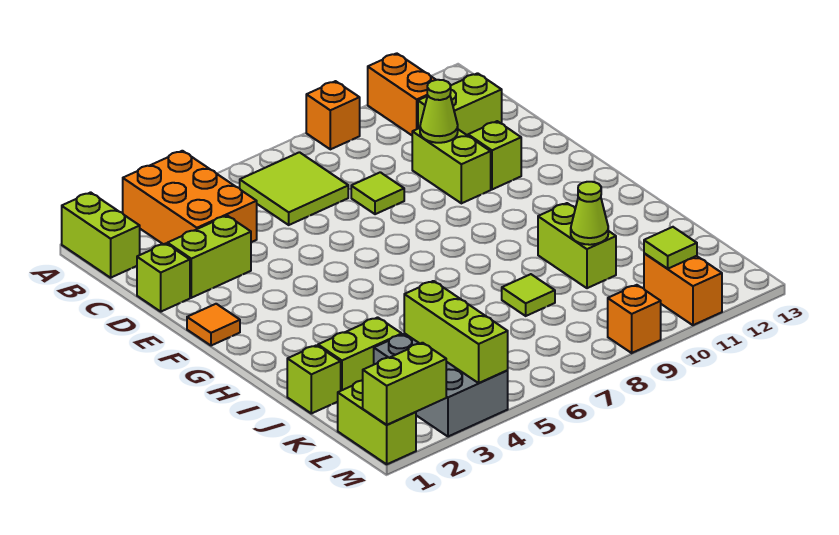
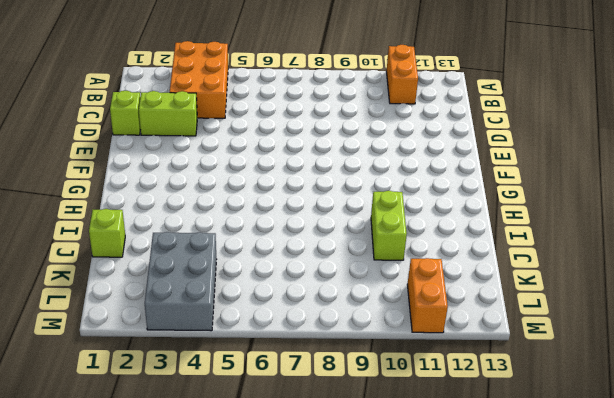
none -> lime brick A1:B1 level 1
none -> orange brick A9 level 1
none -> lime tile B6:C7 level 1

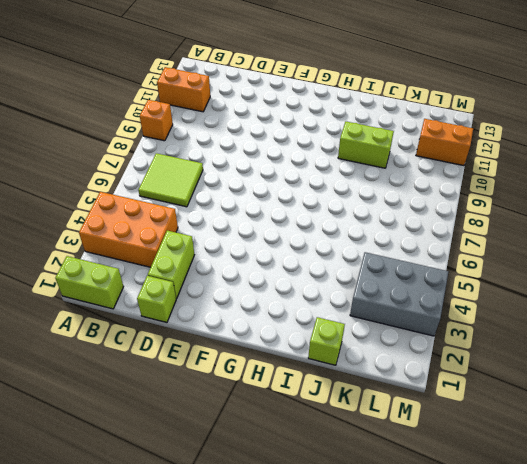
none -> lime brick C11:C12 level 1
none -> lime tile D8 level 1
none -> lime brick D10:E10 level 1

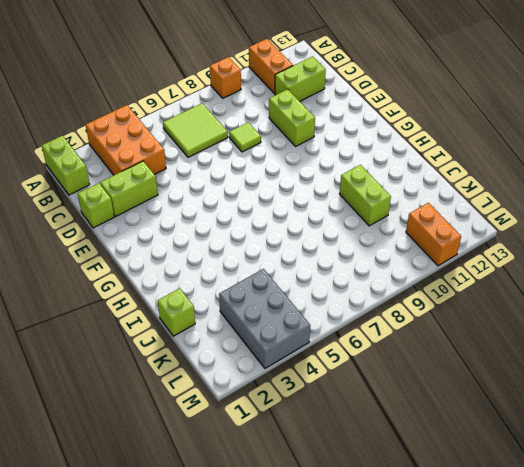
none -> lime brick E11 level 1
none -> orange tile F1 level 1
none -> lime brick J2:J3 level 1

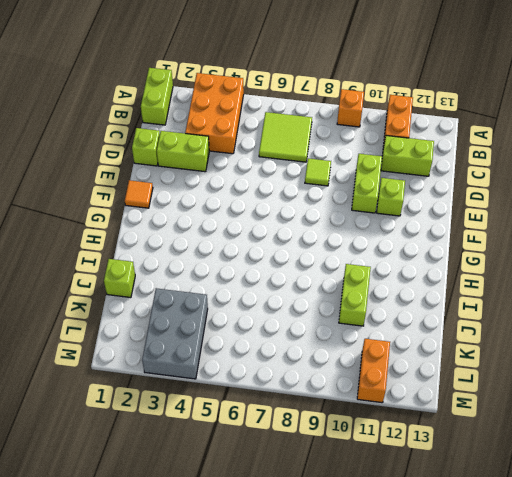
none -> lime brick J2:J3 level 1
none -> lime tile J8 level 1
none -> lime brick L1:M1 level 1

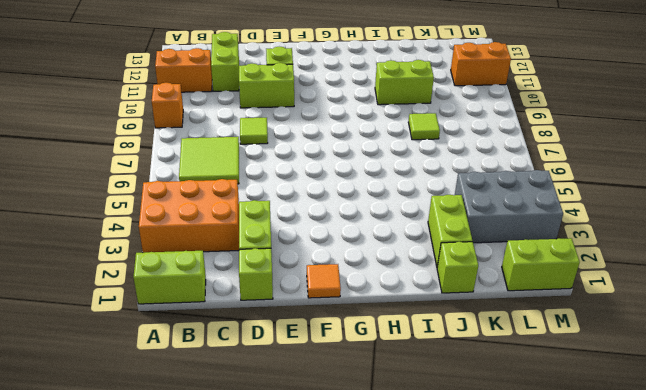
none -> orange brick M9 level 1
none -> lime cone D10 level 2
none -> lime cone J10 level 2

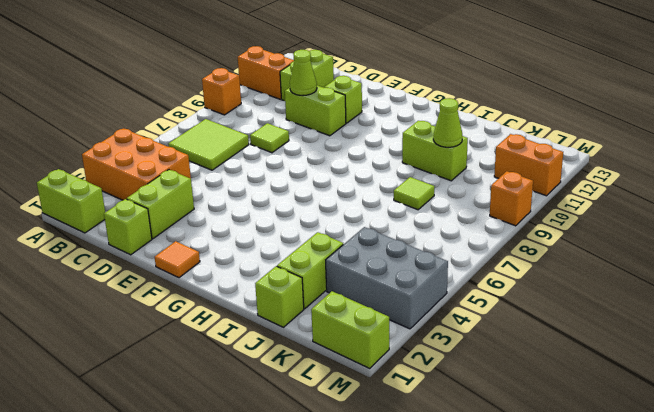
none -> lime brick K4:M4 level 2
none -> lime tile L11 level 2
none -> lime brick M1:M2 level 2

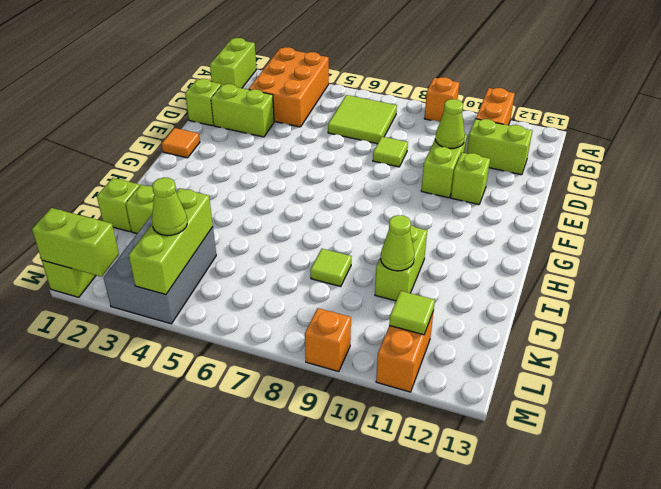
lime cone L4 level 3 -> none

